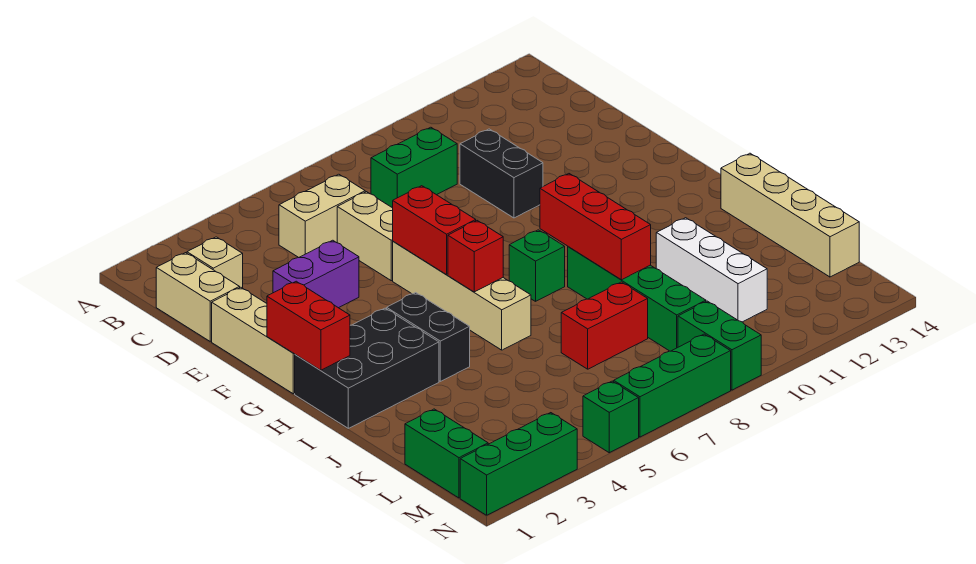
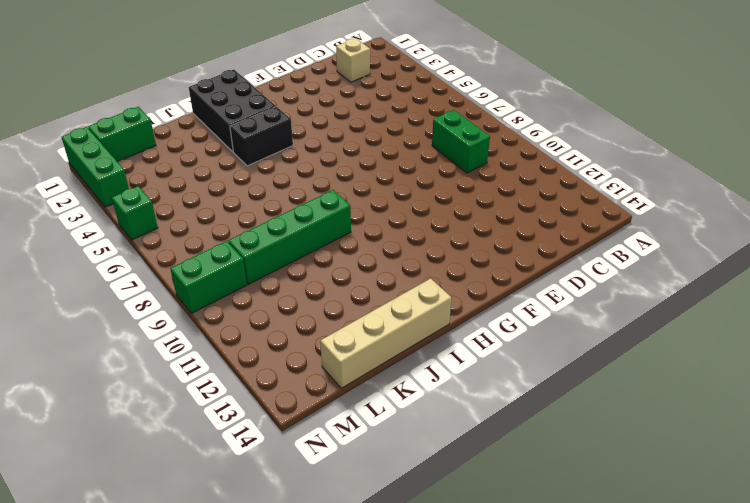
none -> tan brick C1:D1 level 1
none -> tan brick C5:C6 level 1
none -> tan brick D6:E6 level 1

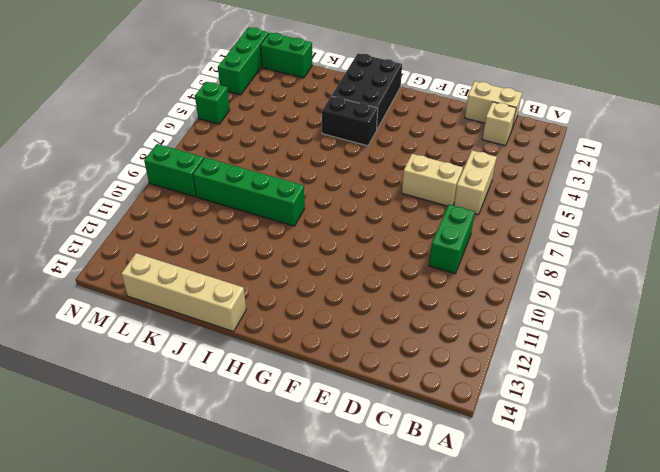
none -> black brick D10:E10 level 1
none -> tan brick E1:G1 level 1
none -> purple brick E3:E4 level 1

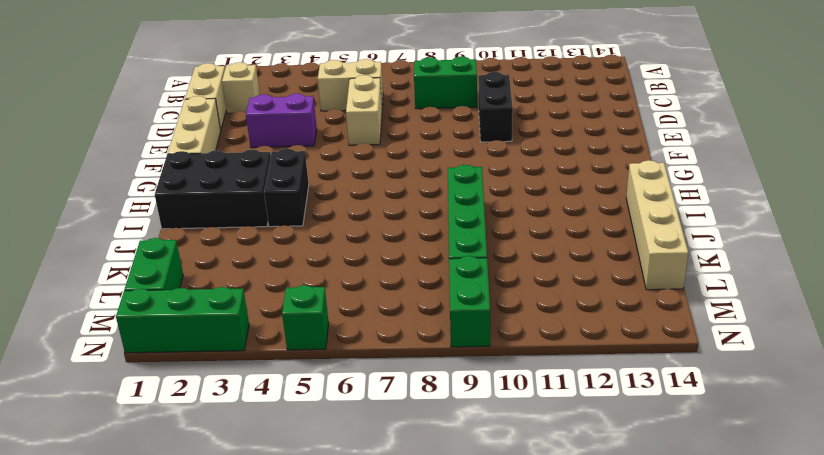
none -> tan brick F6:I6 level 1
none -> green brick H8 level 1
none -> white brick J11:L11 level 1

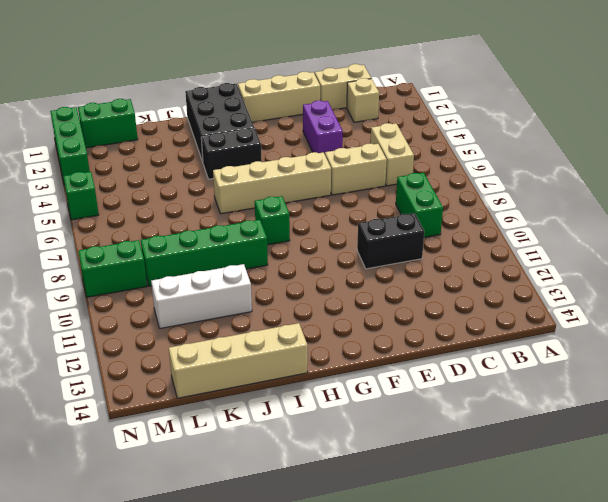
none -> red brick K7:K8 level 1
none -> green brick N6:N8 level 1
none -> red brick F6:G6 level 2

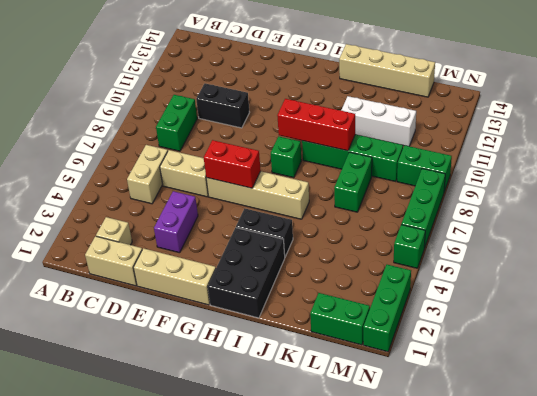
green brick K7:K8 level 1 -> red brick K7:K8 level 1
none -> red brick G1:H1 level 2
none -> red brick H6 level 2

